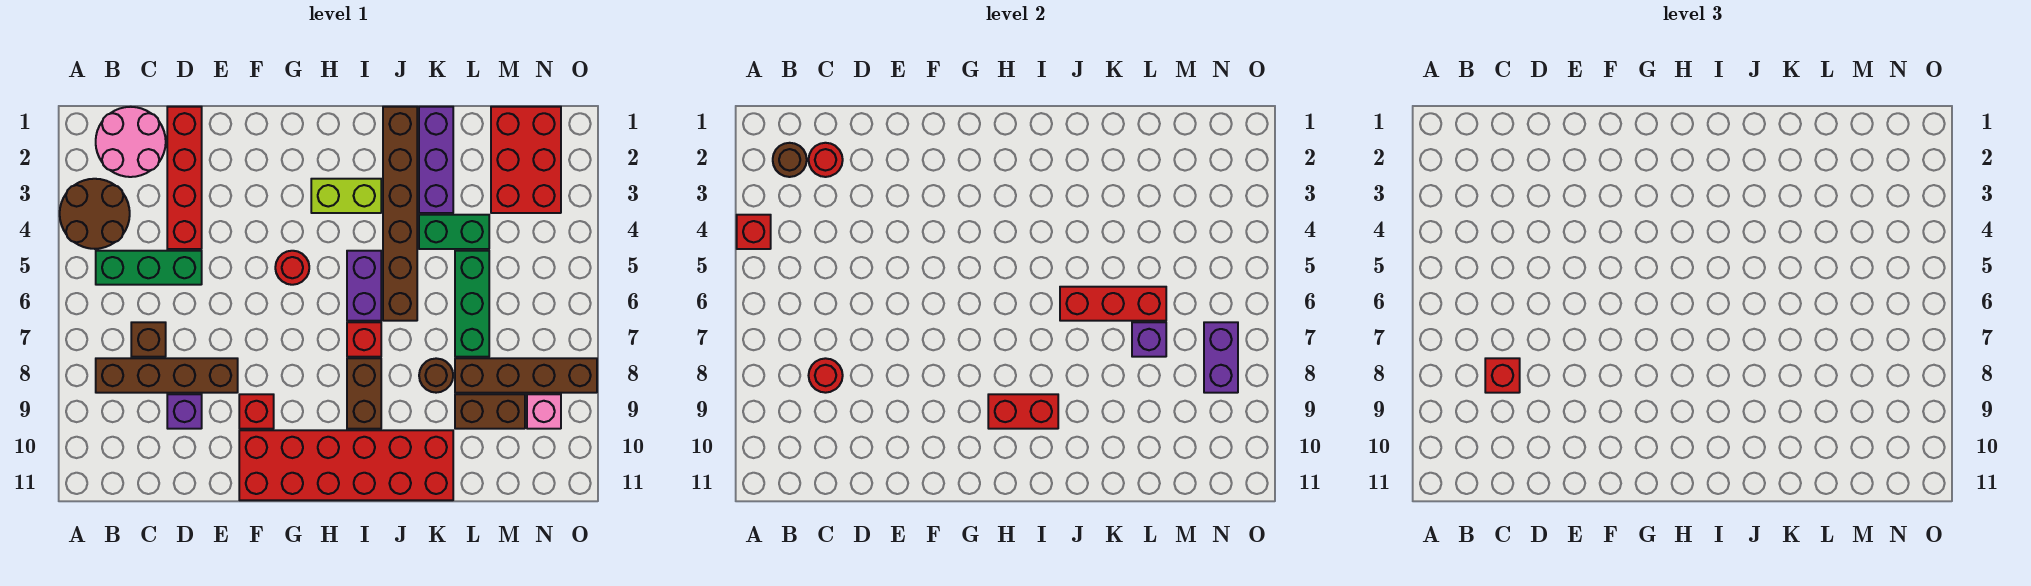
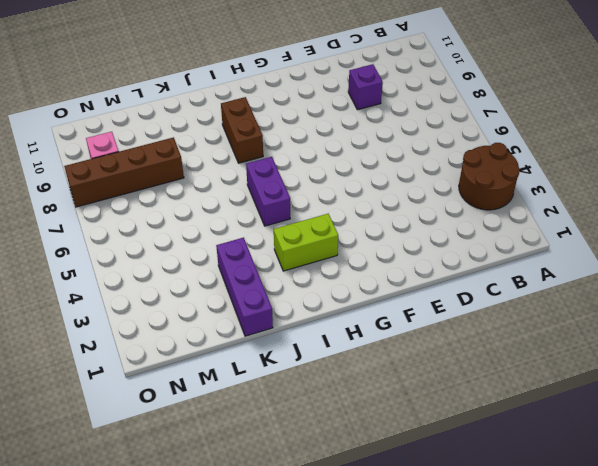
none -> pink round brick B1:C2 level 1
none -> green brick B5:D5 level 1
none -> brown brick B8:E8 level 1
none -> brown brick C7 level 1

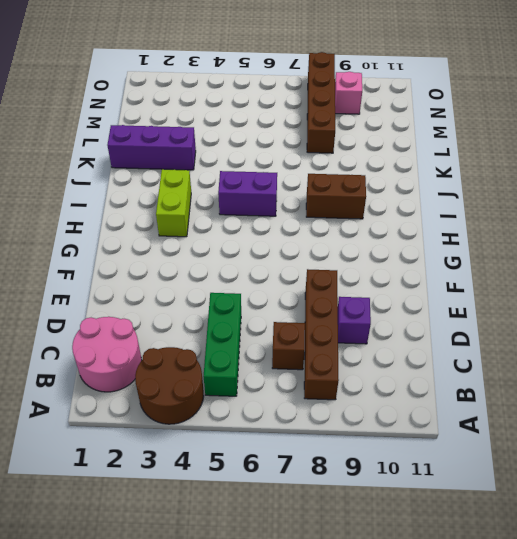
none -> red brick D1:D4 level 1
none -> red brick F9 level 1
none -> red brick F10:K11 level 1
none -> red round brick G5 level 1

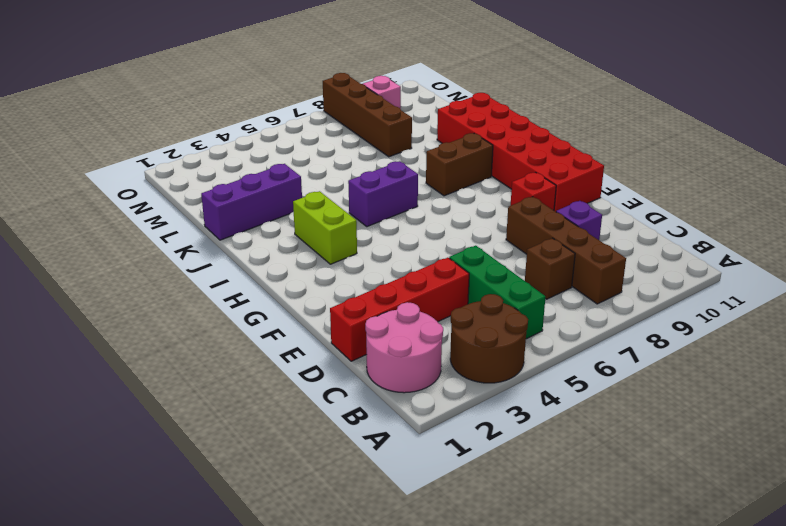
none -> red round brick G5 level 1
none -> red brick I7 level 1
none -> brown brick J1:J6 level 1
none -> green brick K4:L4 level 1

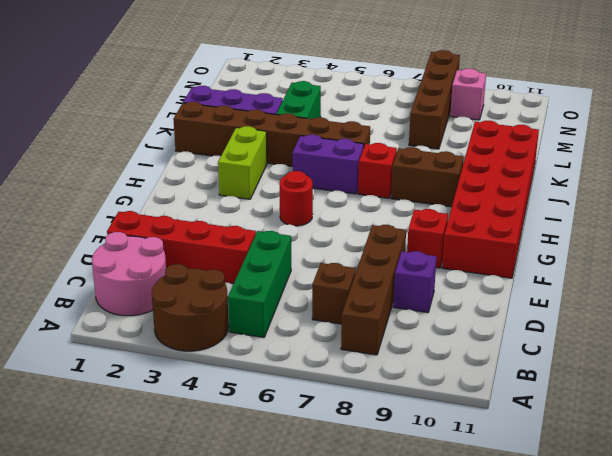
none -> brown round brick K8 level 1
none -> green brick L5:L7 level 1
none -> brown brick L9:M9 level 1
none -> red brick M1:N3 level 1

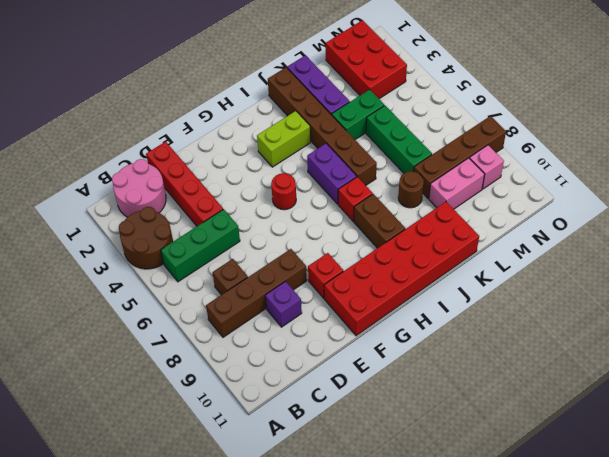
pink brick L9:M9 level 1 -> brown brick L9:M9 level 1
none -> red brick A4 level 2
none -> brown round brick B2 level 2
none -> red round brick C2 level 2
none -> red round brick C8 level 2

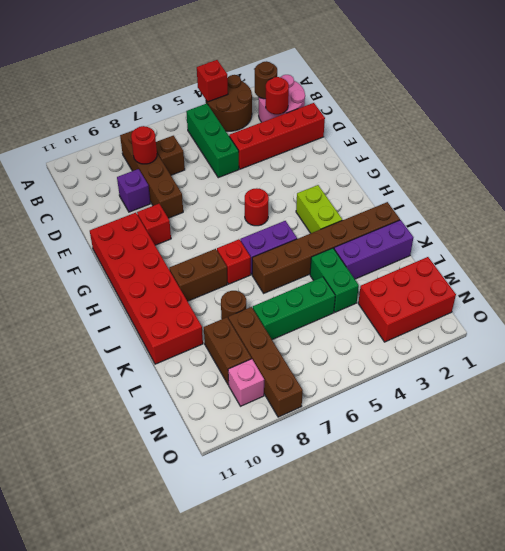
none -> red brick H9:I9 level 2
none -> red brick J6:L6 level 2
none -> purple brick L7 level 2
none -> purple brick N7:N8 level 2

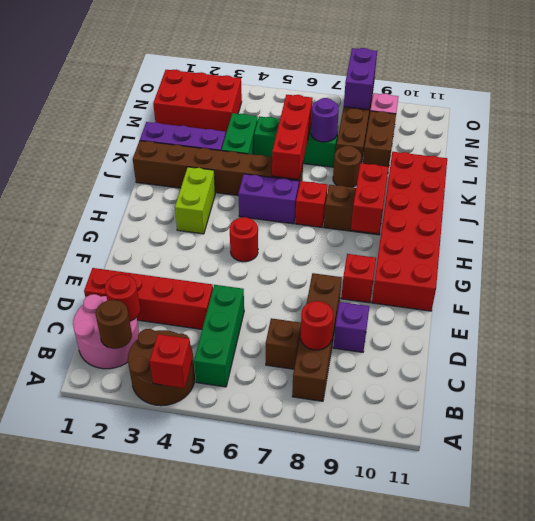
purple round brick L7 level 2 -> purple brick L7 level 2
purple brick N8:O8 level 2 -> purple brick N7:N8 level 2
none -> red brick C8 level 3

